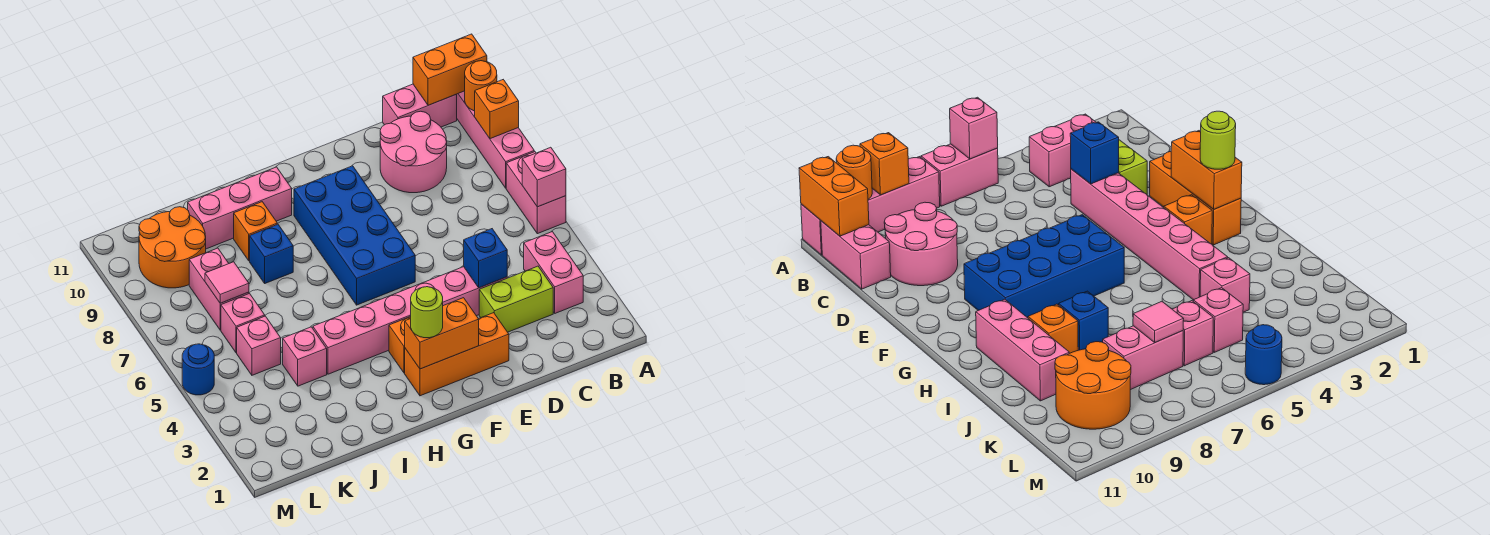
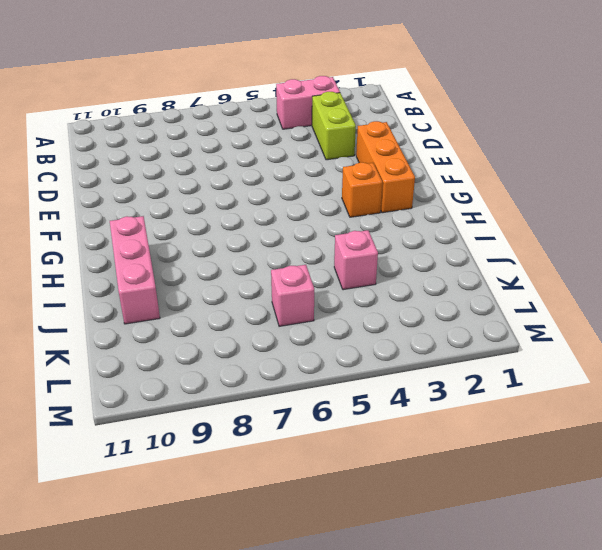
none -> pink brick A6:A7 level 1
none -> pink brick A8:A11 level 1
none -> pink brick B11:C11 level 1

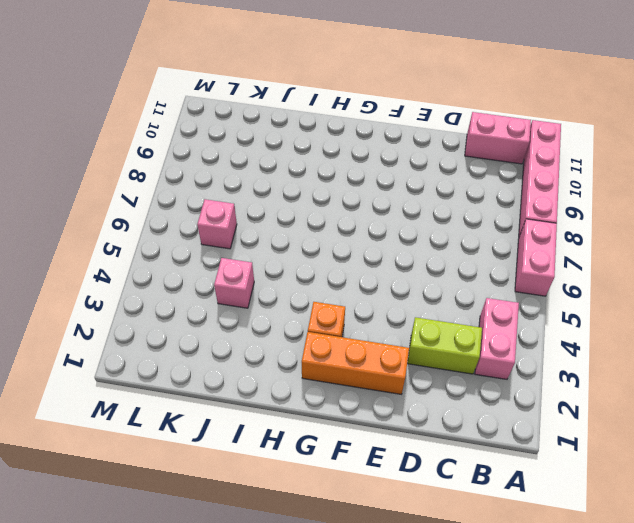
none -> pink round brick C9:D10 level 1
none -> pink brick D4:I4 level 1
none -> blue brick F6:G9 level 1

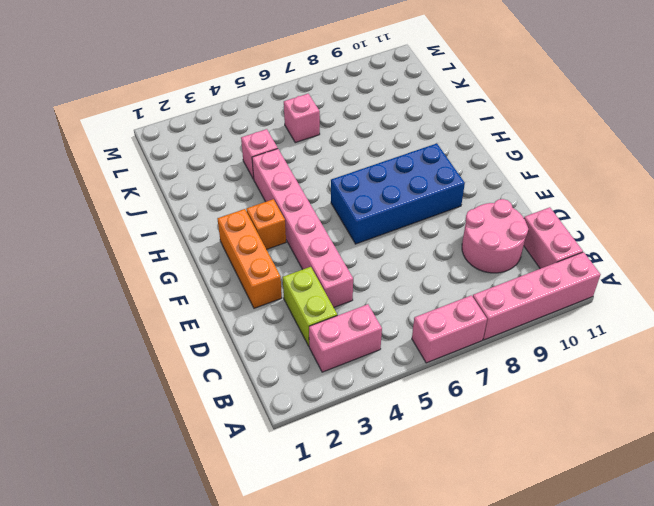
none -> pink brick H10:J10 level 1
none -> blue brick I8 level 1
none -> orange brick I9 level 1

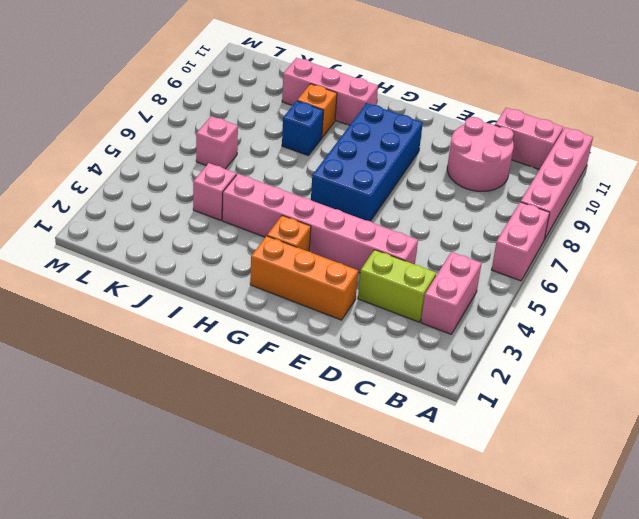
none -> pink brick K5 level 1
none -> pink brick K7:K8 level 1
none -> orange round brick K9:L10 level 1

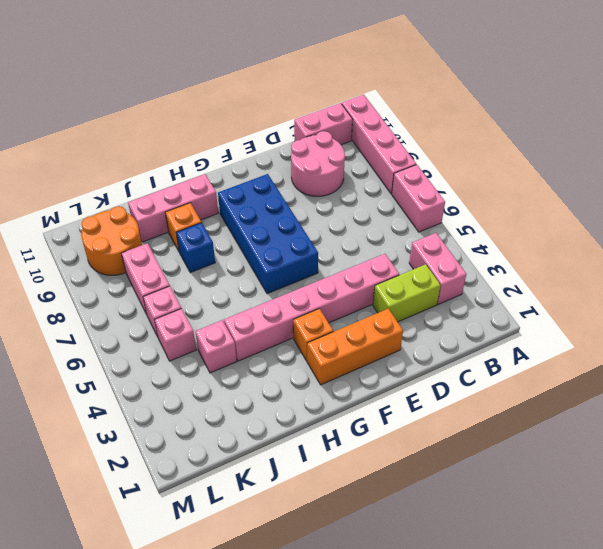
none -> blue round brick M5 level 1
none -> pink brick A6 level 2
none -> orange brick A9 level 2

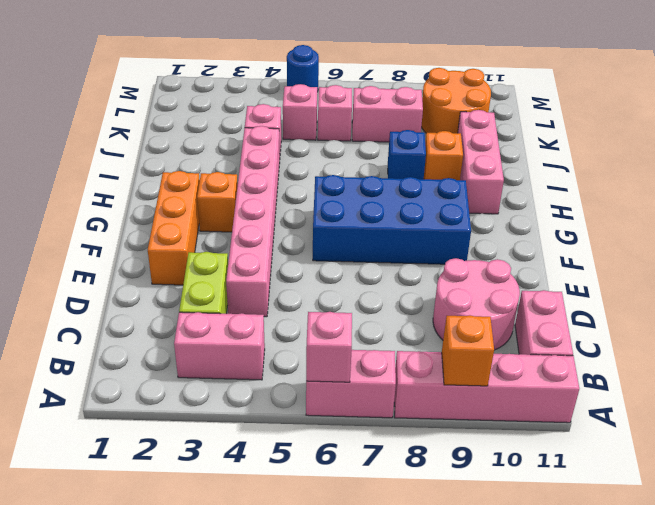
none -> orange round brick A10 level 2
none -> orange brick A11:B11 level 2
none -> blue brick D4 level 2

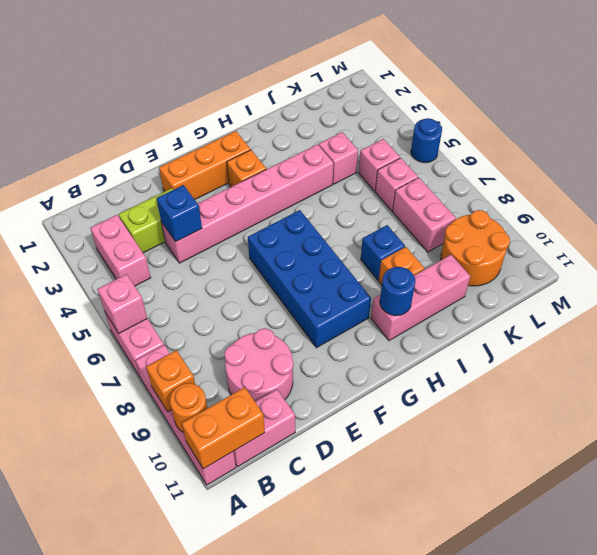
blue round brick H10 level 2 -> none
none -> orange brick F2:G2 level 2
none -> pink tile K7 level 2
none -> lime round brick G2 level 3

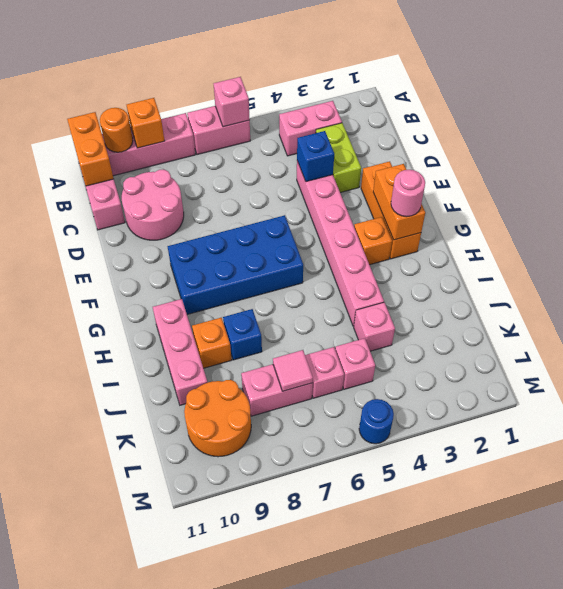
pink round brick G2 level 3 -> lime round brick G2 level 3

